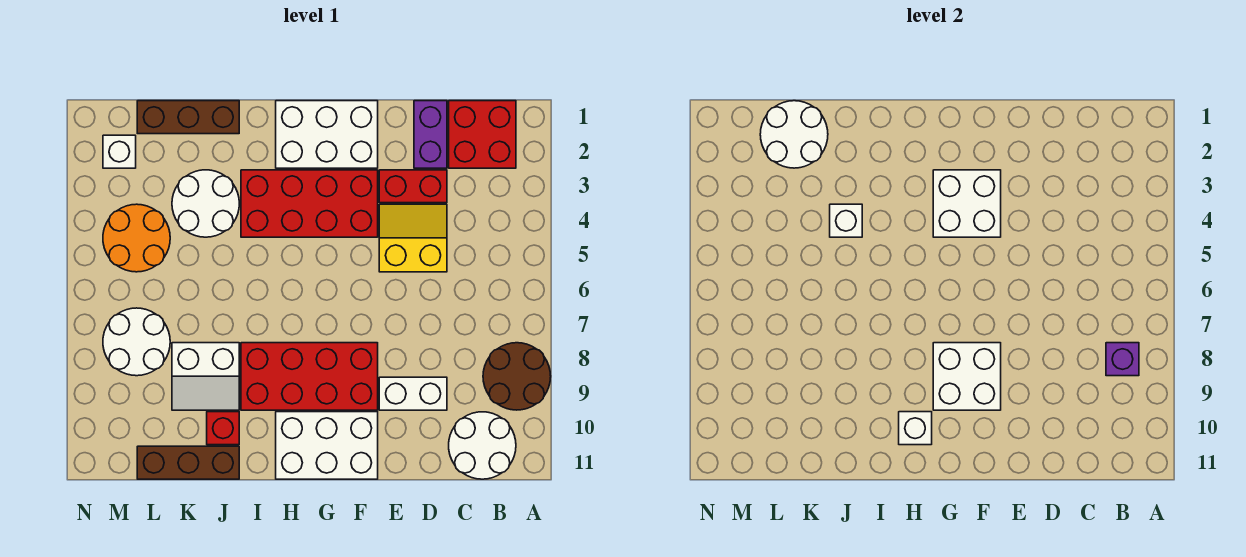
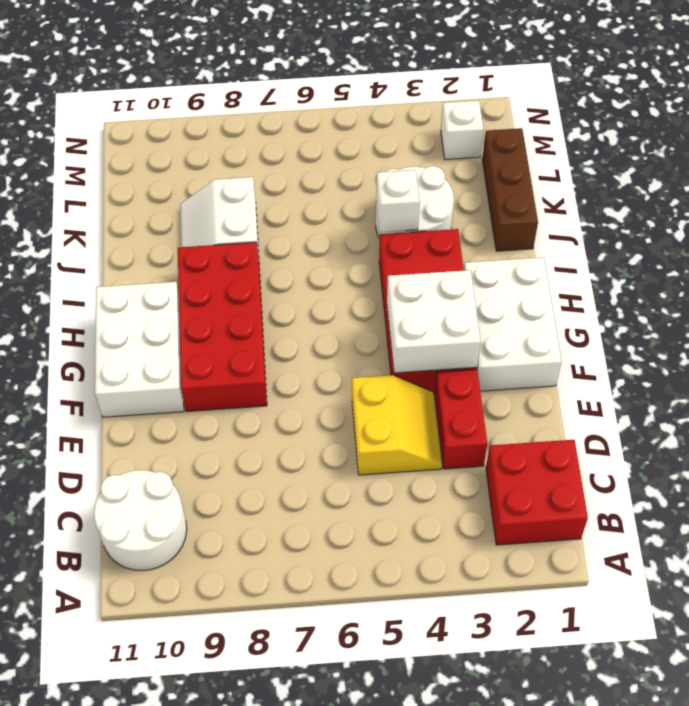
none -> brown round brick A8:B9 level 1
none -> purple brick D1:D2 level 1
none -> white brick D9:E9 level 1

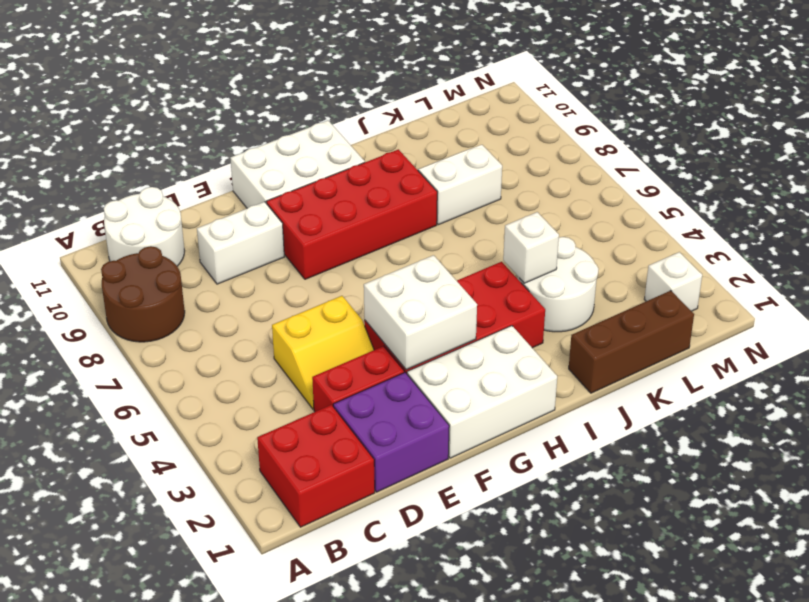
purple brick D1:E2 level 1 -> purple brick D1:D2 level 1
none -> red brick J10 level 1
none -> brown brick J11:L11 level 1
none -> orange round brick L4:M5 level 1

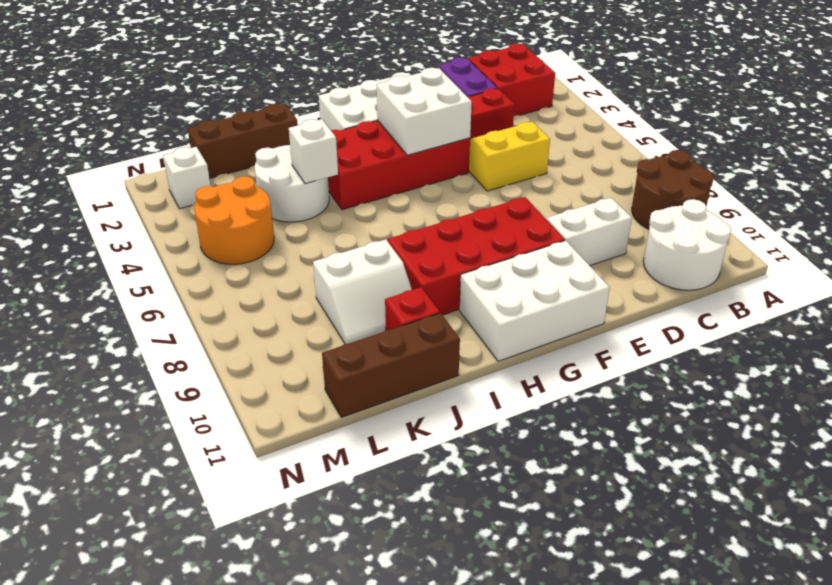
none -> white round brick L7:M8 level 1
none -> purple brick B8 level 2
none -> white brick F8:G9 level 2

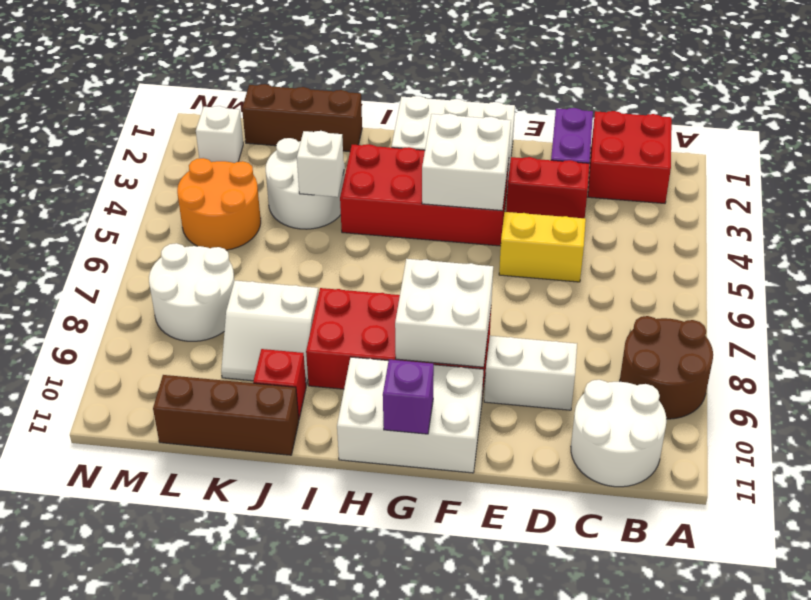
purple brick G11 level 2 -> purple brick B8 level 2
none -> white brick H10 level 2
none -> white round brick K1:L2 level 2

